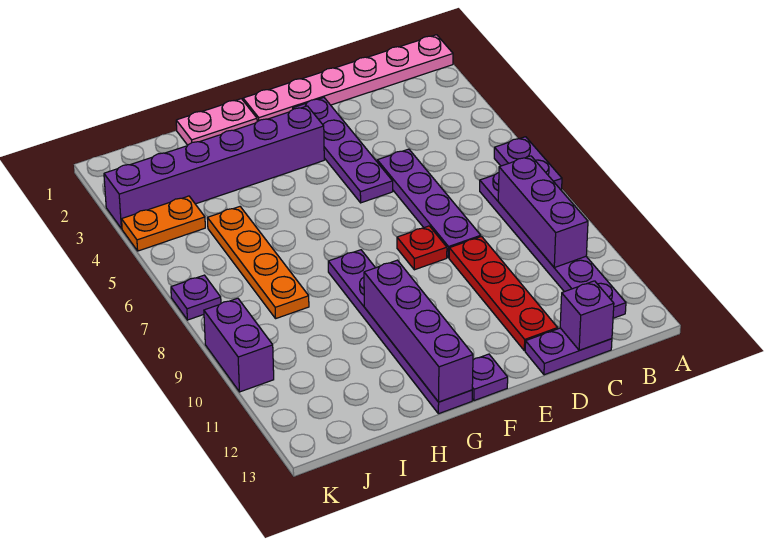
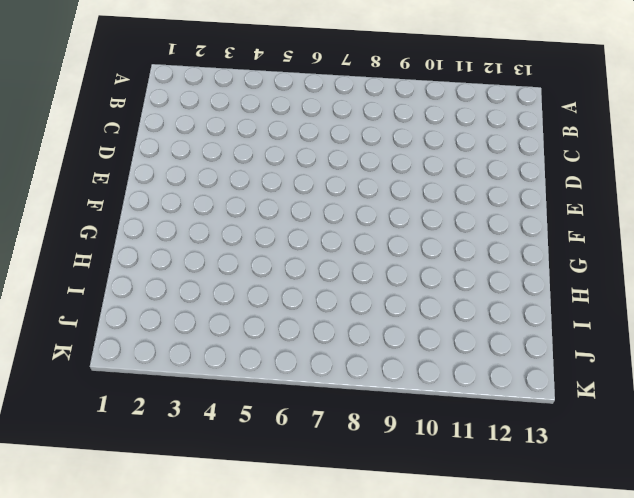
none -> pink plate A1:F1 level 1
none -> purple plate A6:A7 level 1
none -> purple plate B7:B12 level 1

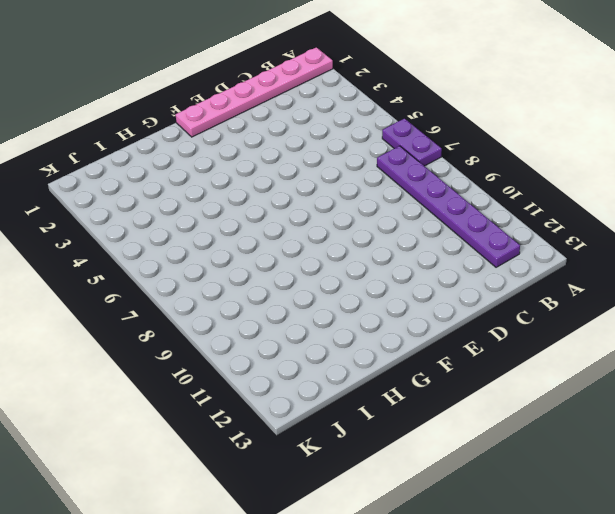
none -> purple plate C13:D13 level 1
none -> purple plate D5:D8 level 1
none -> red plate D9:D12 level 1

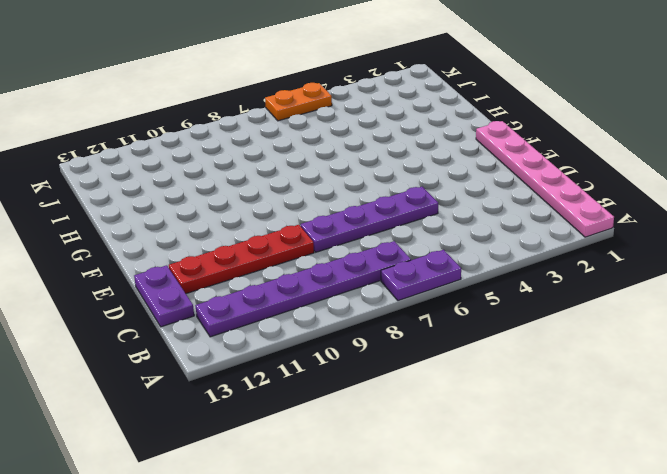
orange plate K5:K6 level 1 -> orange plate J4:K4 level 1
none -> purple plate E2:E5 level 1
none -> red plate E8 level 1
none -> purple brick F3:K3 level 1

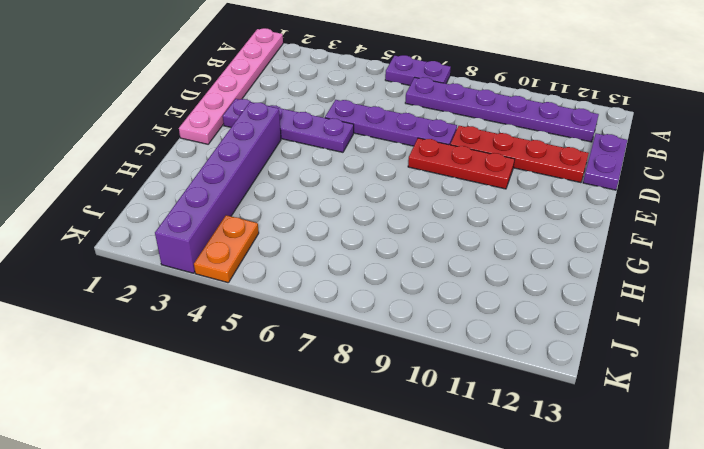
red plate E8:E10 level 1 -> red plate E8 level 1
none -> purple plate F13 level 1
none -> pink plate G1:H1 level 1
none -> purple plate G8:G13 level 1

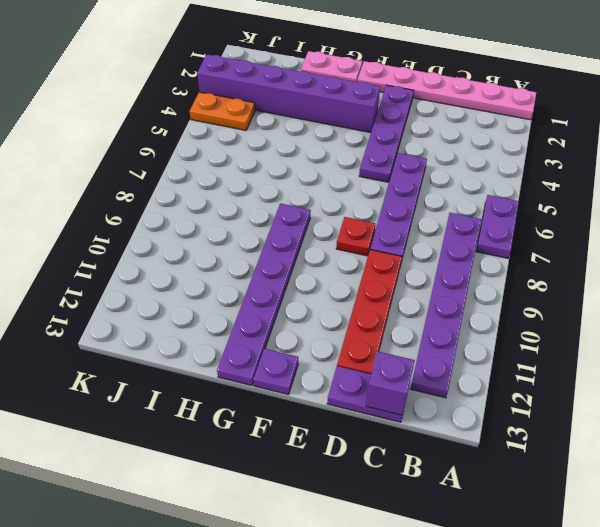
none -> orange plate I5:I8 level 1
none -> purple plate K7 level 1
none -> purple brick K9:K10 level 1

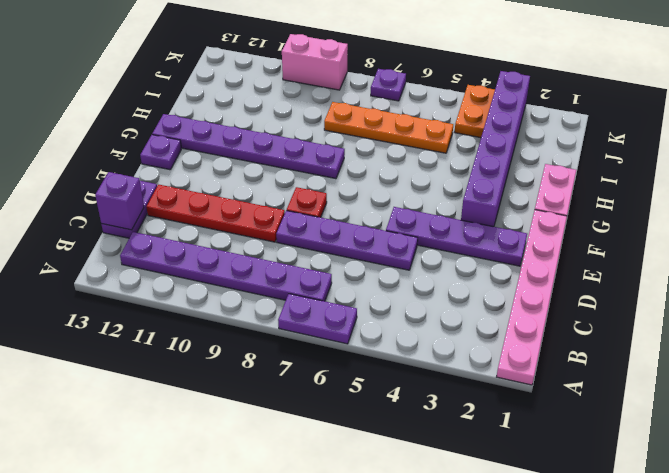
pink brick K9:K10 level 1 -> purple brick K9:K10 level 1
none -> purple brick B8:B10 level 2
none -> purple brick G10:G13 level 2

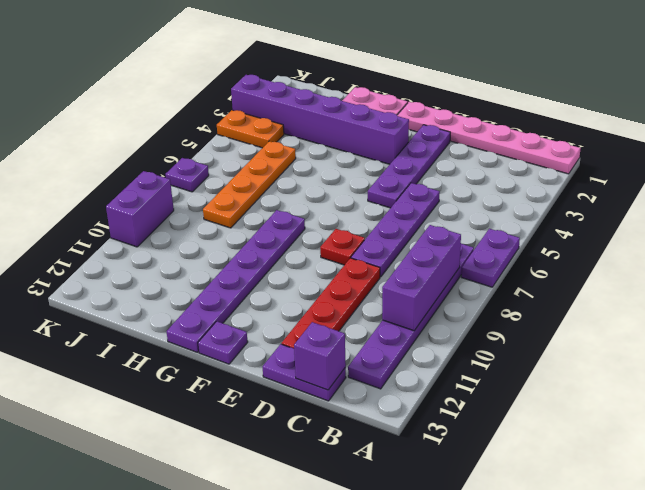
none -> purple brick G10:G13 level 2

